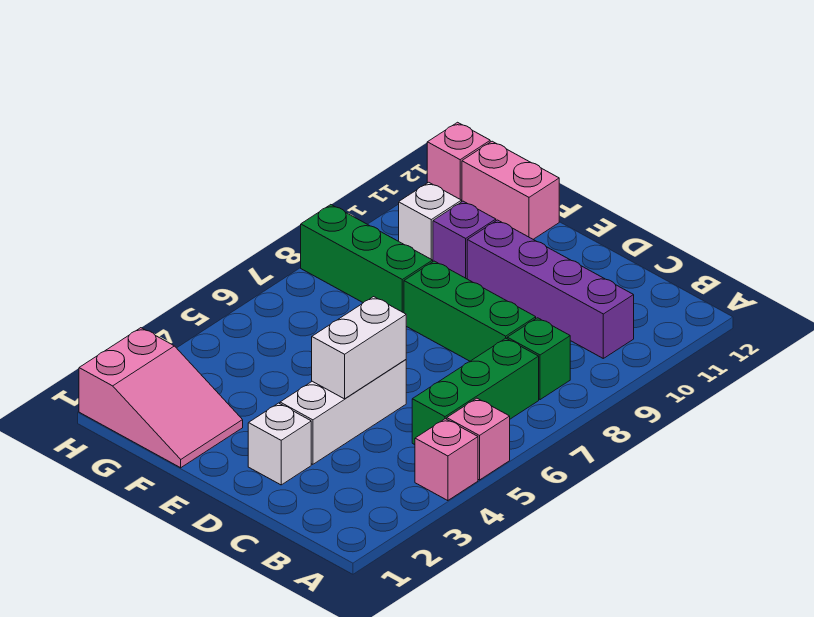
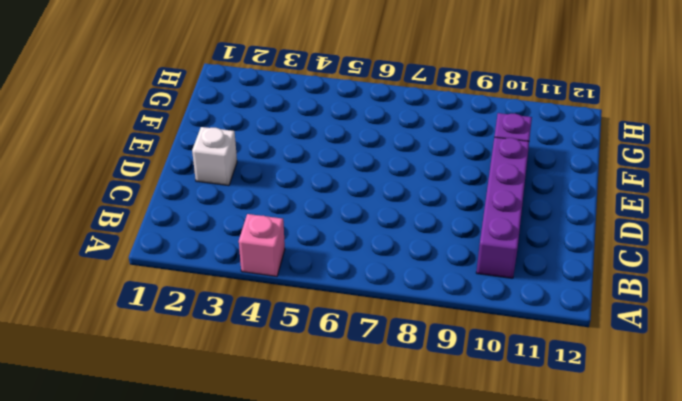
none -> pink brick A5 level 1
none -> green brick B5:B7 level 1
none -> green brick B8 level 1

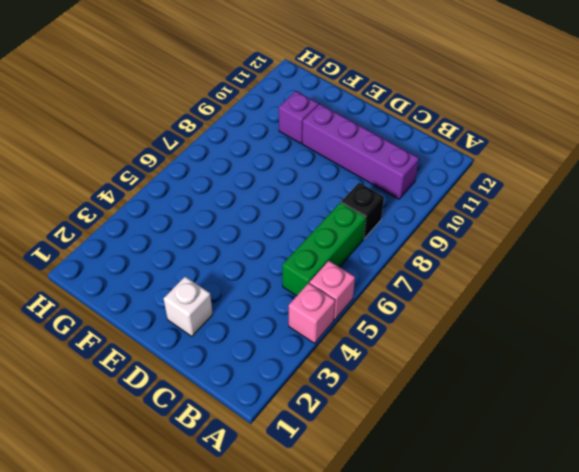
black brick B8 level 1 -> green brick B8 level 1
none -> green brick C8:E8 level 1
none -> white brick D3:D5 level 1
none -> pink slope F1:H2 level 1 top H

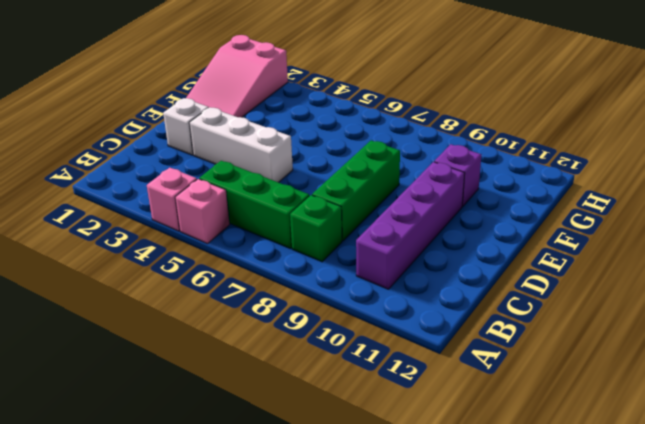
none -> green brick F8:H8 level 1
none -> pink brick F12:G12 level 1
none -> white brick G10 level 1

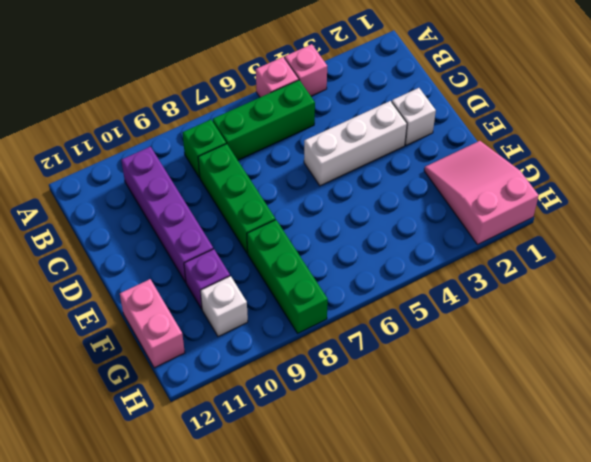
none -> pink brick H12 level 1
none -> white brick D4:D5 level 2

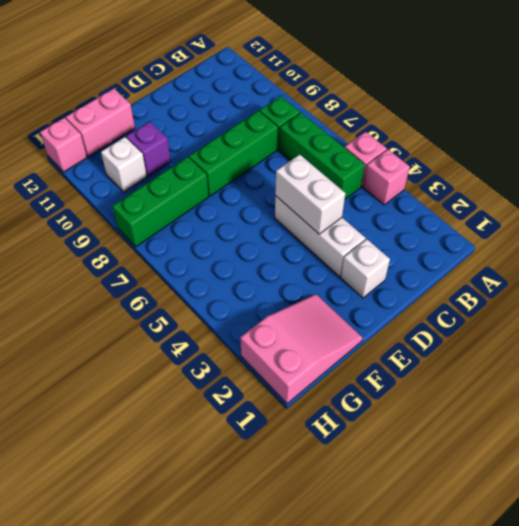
none -> purple brick B10:E10 level 1

